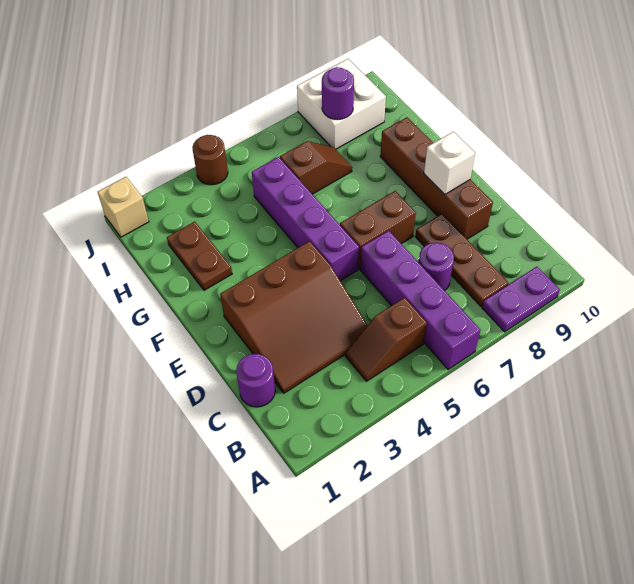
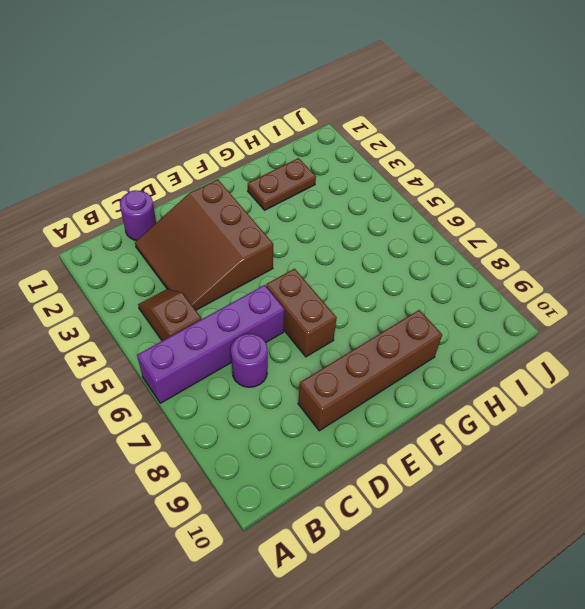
none -> purple plate A8:A9 level 1
none -> brown plate B8:D8 level 1
none -> purple brick E5:H5 level 1

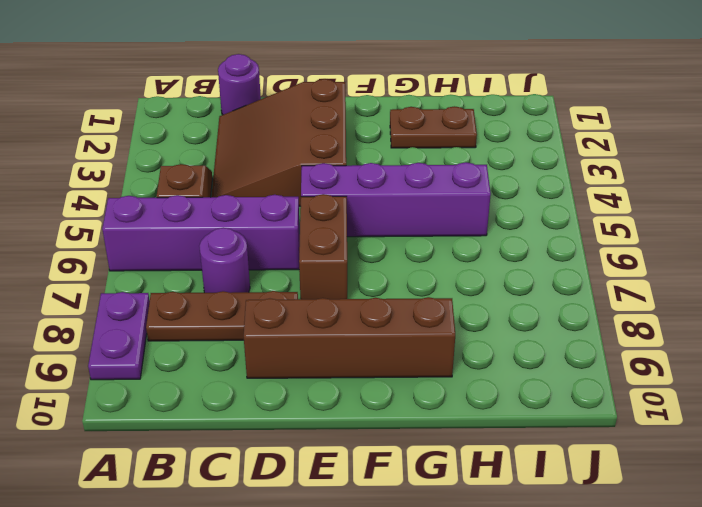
none -> brown slope H6:H7 level 1 top 6
none -> white brick I8:J9 level 1
none -> tan brick J1 level 1

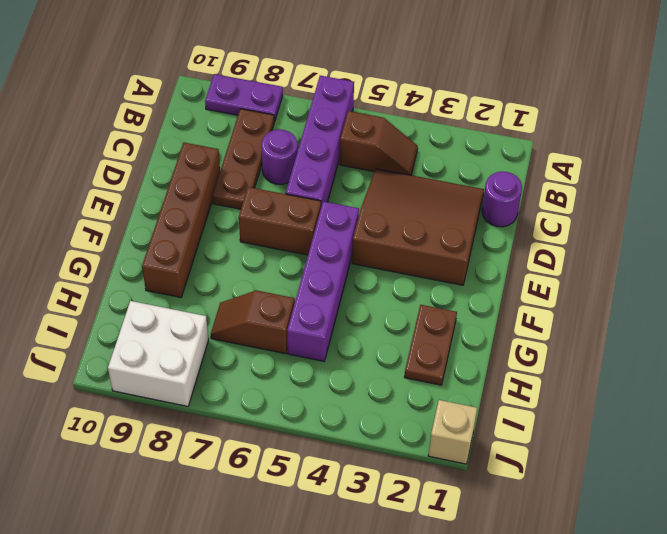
none -> brown round brick J4 level 1
none -> white brick E9 level 2
none -> purple round brick I8 level 2

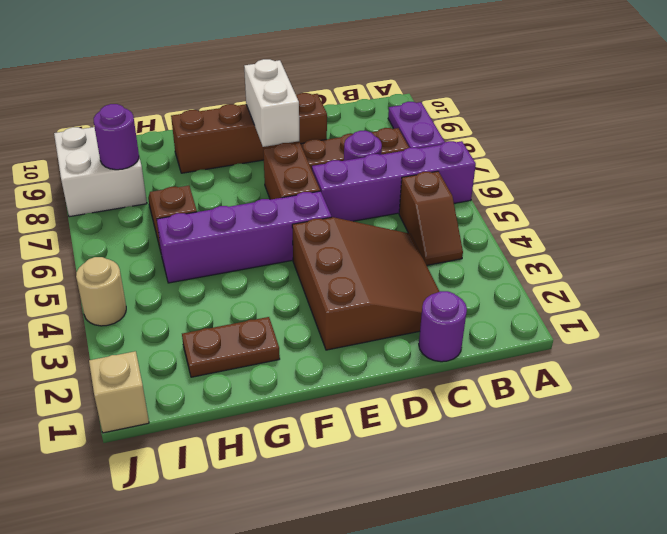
white brick E8:E9 level 2 -> white brick E9 level 2
tan round brick J4 level 1 -> brown round brick J4 level 1

